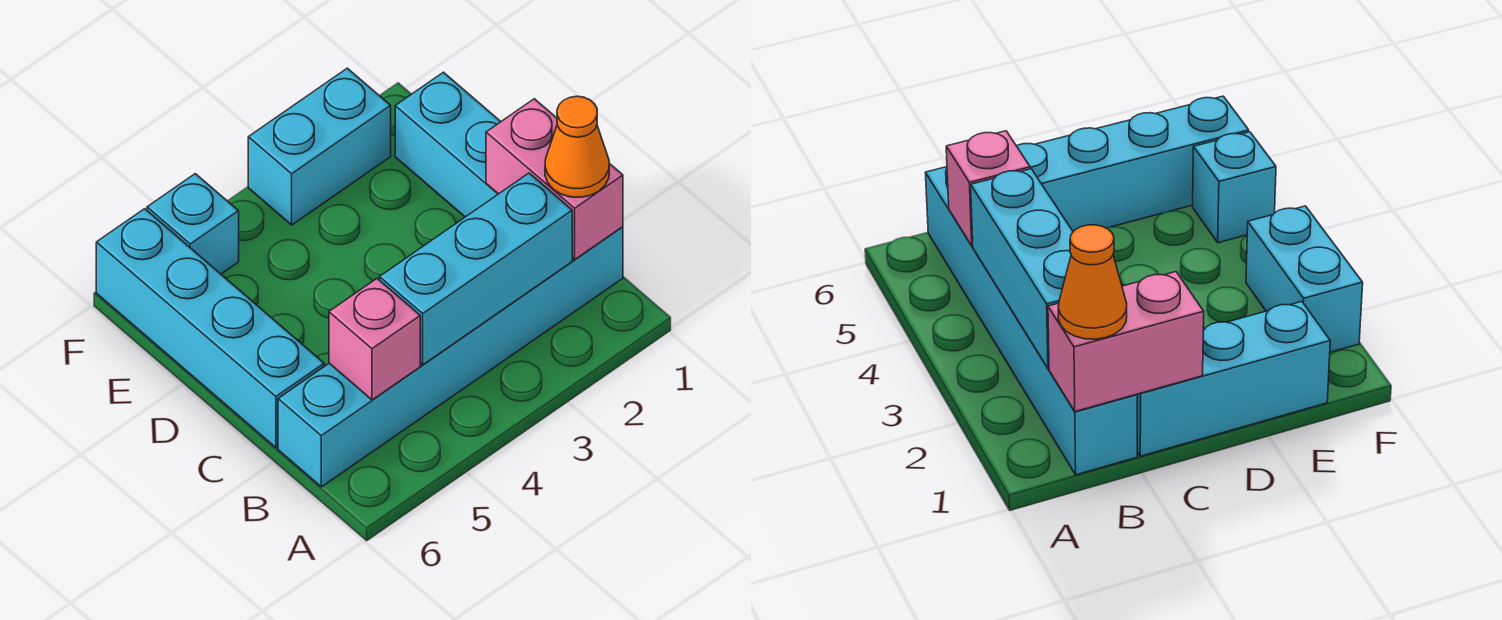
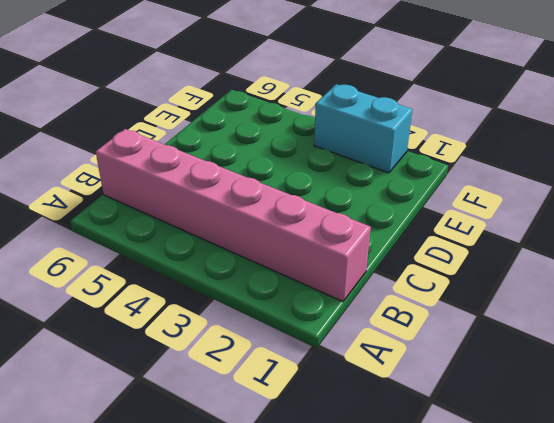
pink brick B1:B6 level 1 -> cyan brick B1:B6 level 1
none -> cyan brick C1:E1 level 1
none -> cyan brick C6:F6 level 1

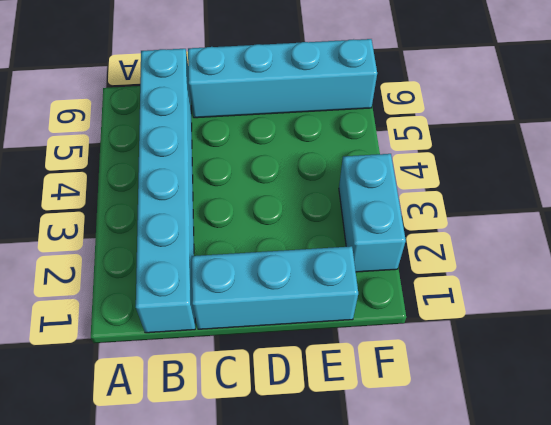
none -> cyan brick F5 level 1
none -> pink brick B1:C1 level 2

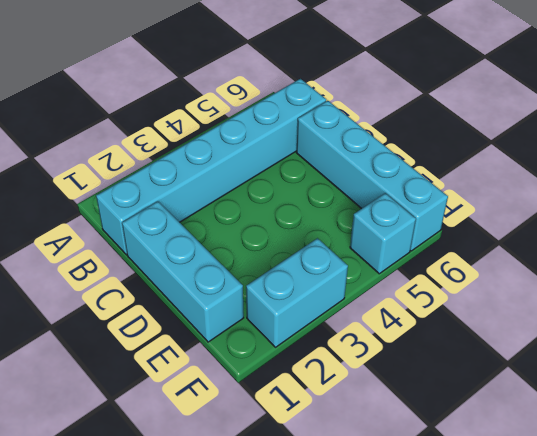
none -> pink brick B1:C1 level 2
none -> cyan brick B2:B4 level 2

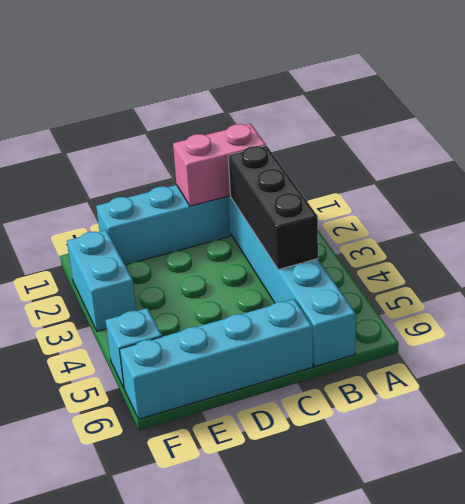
black brick B2:B4 level 2 -> cyan brick B2:B4 level 2
none -> pink brick B5 level 2
none -> orange cone B1 level 3

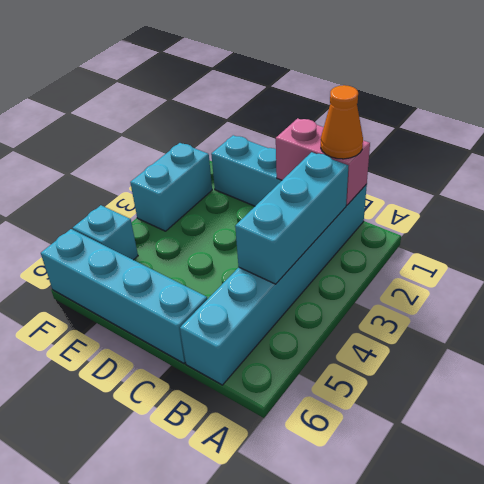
none -> pink brick B5 level 2

